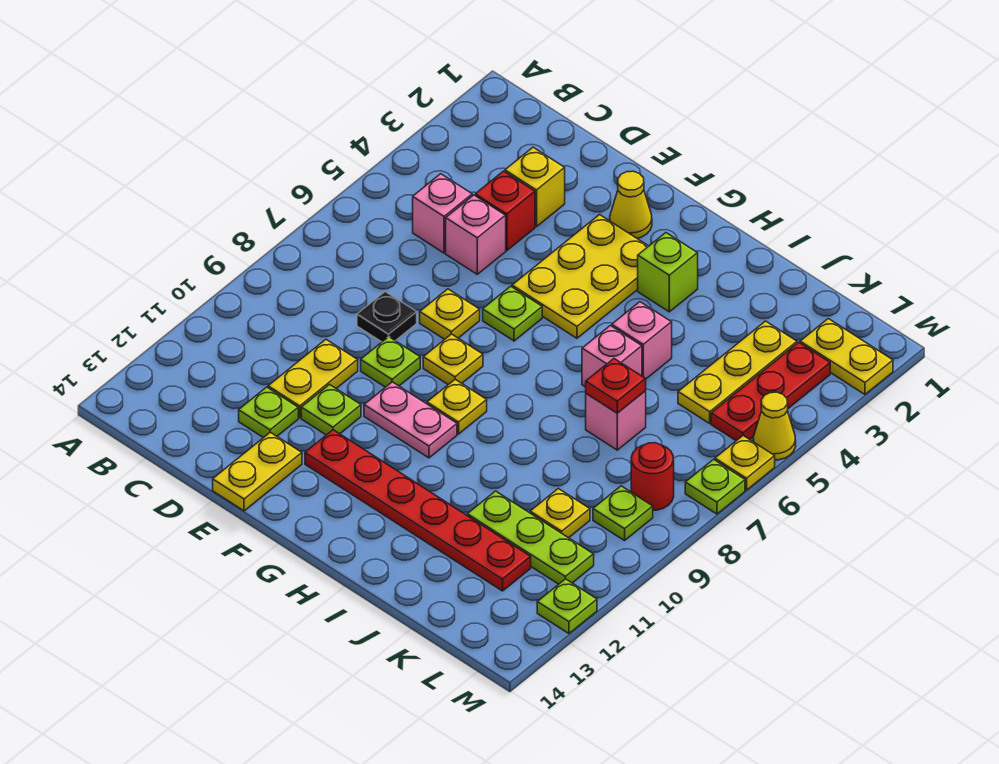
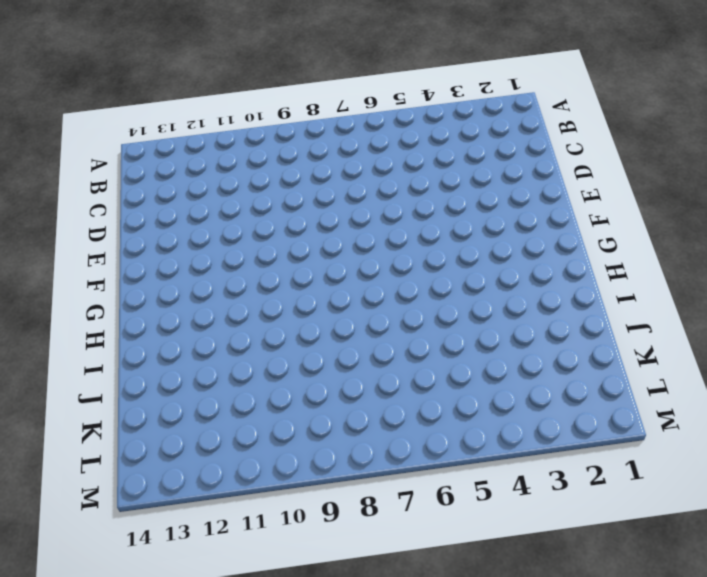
none -> pink brick C5 level 1
none -> yellow brick D3 level 1
none -> red brick D4 level 1
none -> pink brick D5 level 1

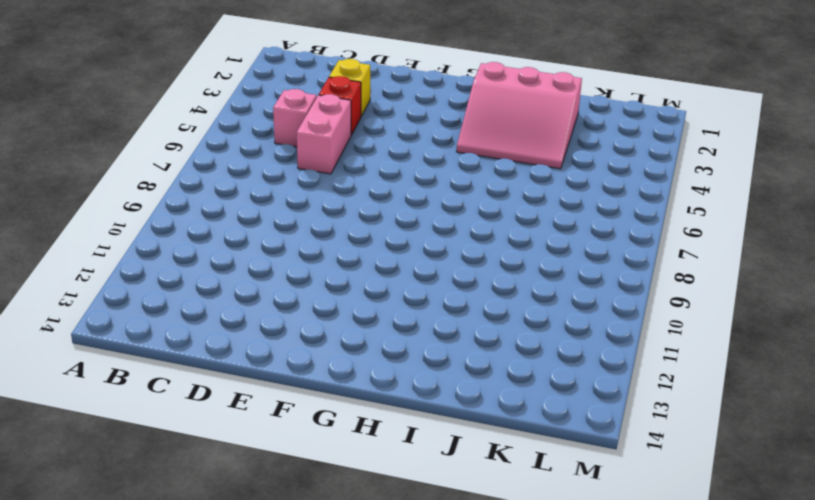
pink brick D5:D6 level 1 -> pink brick D5 level 1
pink slope H2:J4 level 1 top 2 -> lime brick H3 level 1
none -> black plate D8 level 1
none -> yellow plate D10:D11 level 1
none -> lime plate D12 level 1
none -> yellow plate E7 level 1

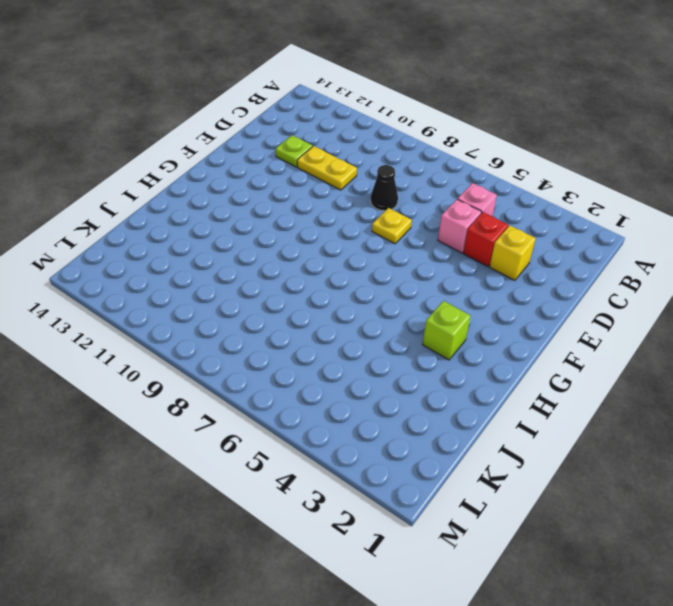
black cone D8 level 1 -> black plate D8 level 1
none -> lime plate E9 level 1
none -> lime plate E11 level 1
none -> yellow plate E13:E14 level 1
none -> yellow cone F2 level 1

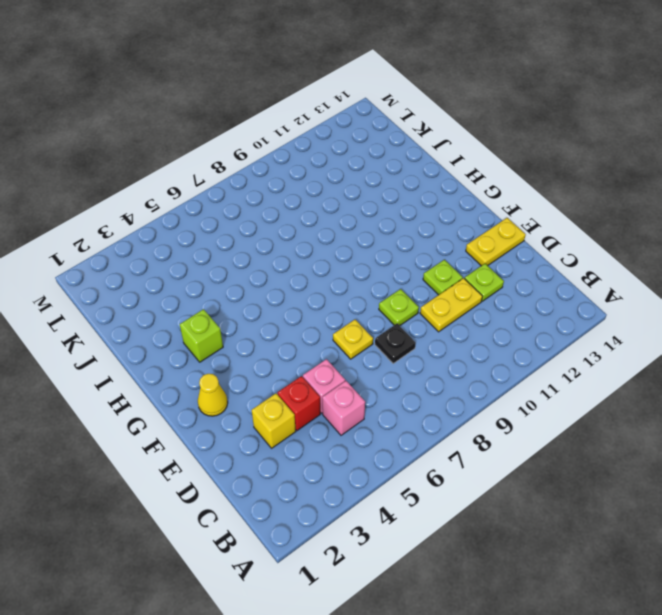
none -> yellow plate F3:G5 level 1
none -> lime plate F6 level 1
none -> yellow plate F8 level 1
none -> pink plate F10:G10 level 1

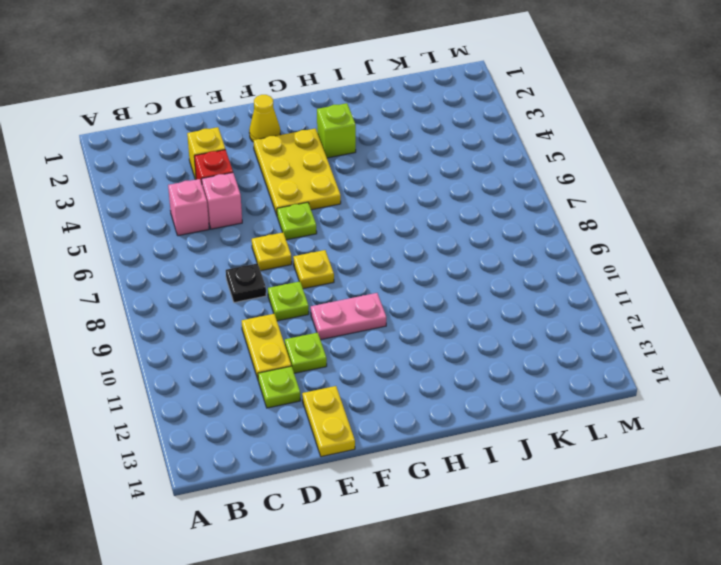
none -> red plate F12:K12 level 1
none -> yellow plate G9 level 1
none -> pink brick I5 level 1
none -> pink brick I6 level 1

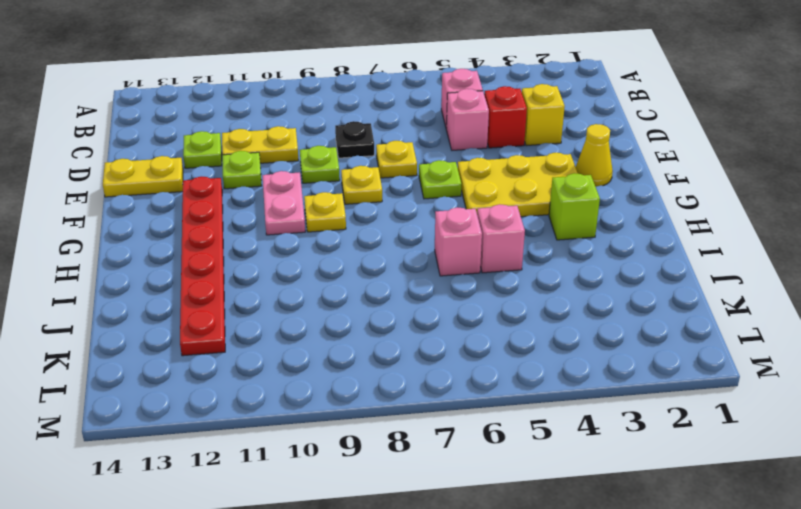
none -> pink brick J7 level 1
none -> lime plate J11:L11 level 1
none -> yellow plate K3:K5 level 1
none -> yellow plate K10 level 1

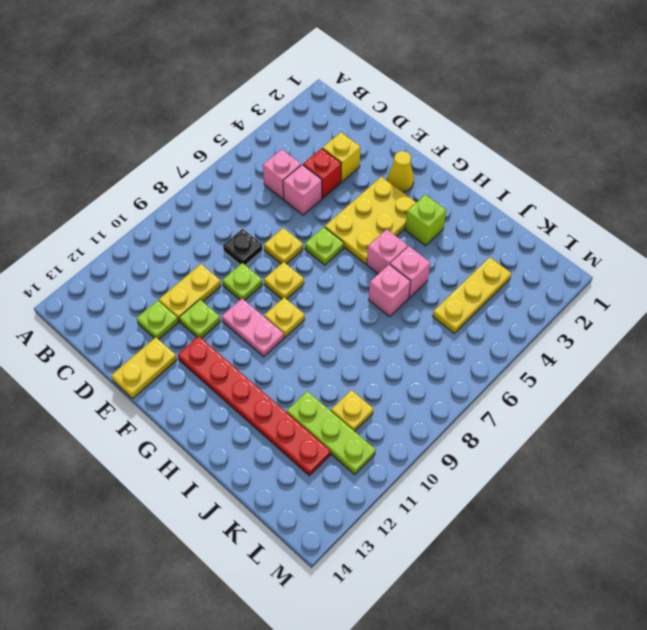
pink brick H5 level 1 -> pink brick J7 level 1
none -> yellow plate L2:M2 level 1
none -> red plate L3:L5 level 1
none -> red round brick L8 level 1
none -> lime plate L9 level 1

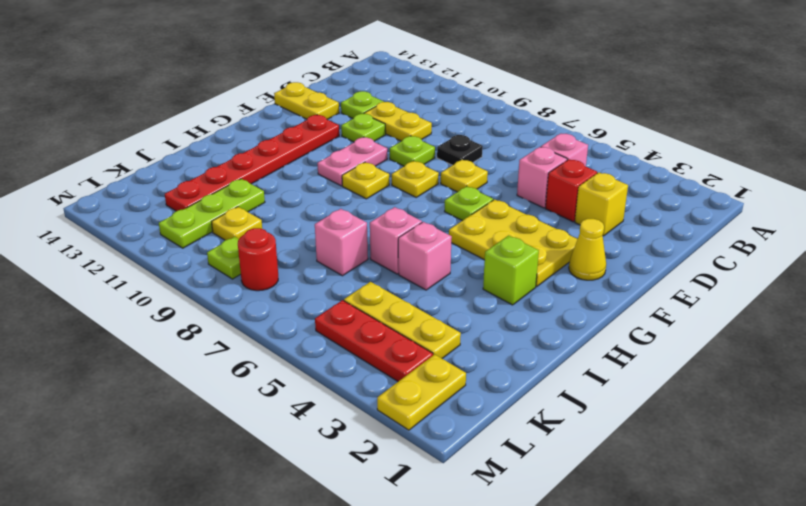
none -> yellow cone M5 level 1
none -> yellow plate M6 level 1
none -> lime plate M7 level 1
none -> lime plate M12 level 1

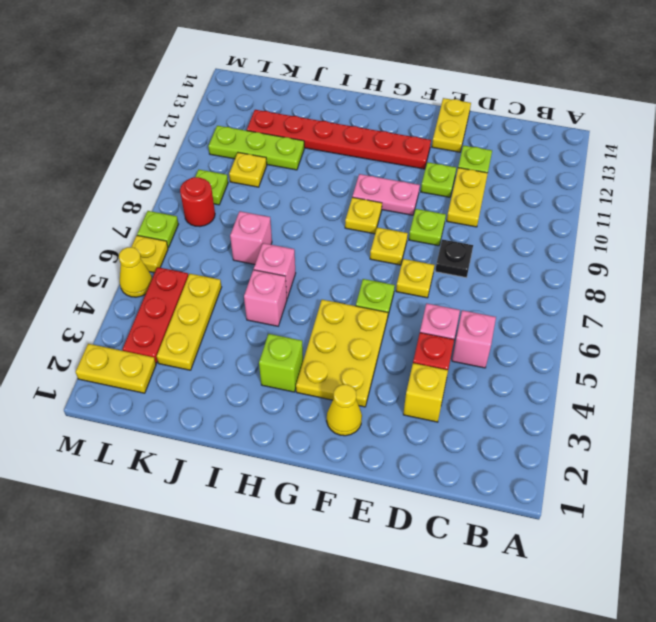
none -> lime plate M12 level 1
none -> red plate J7 level 2

